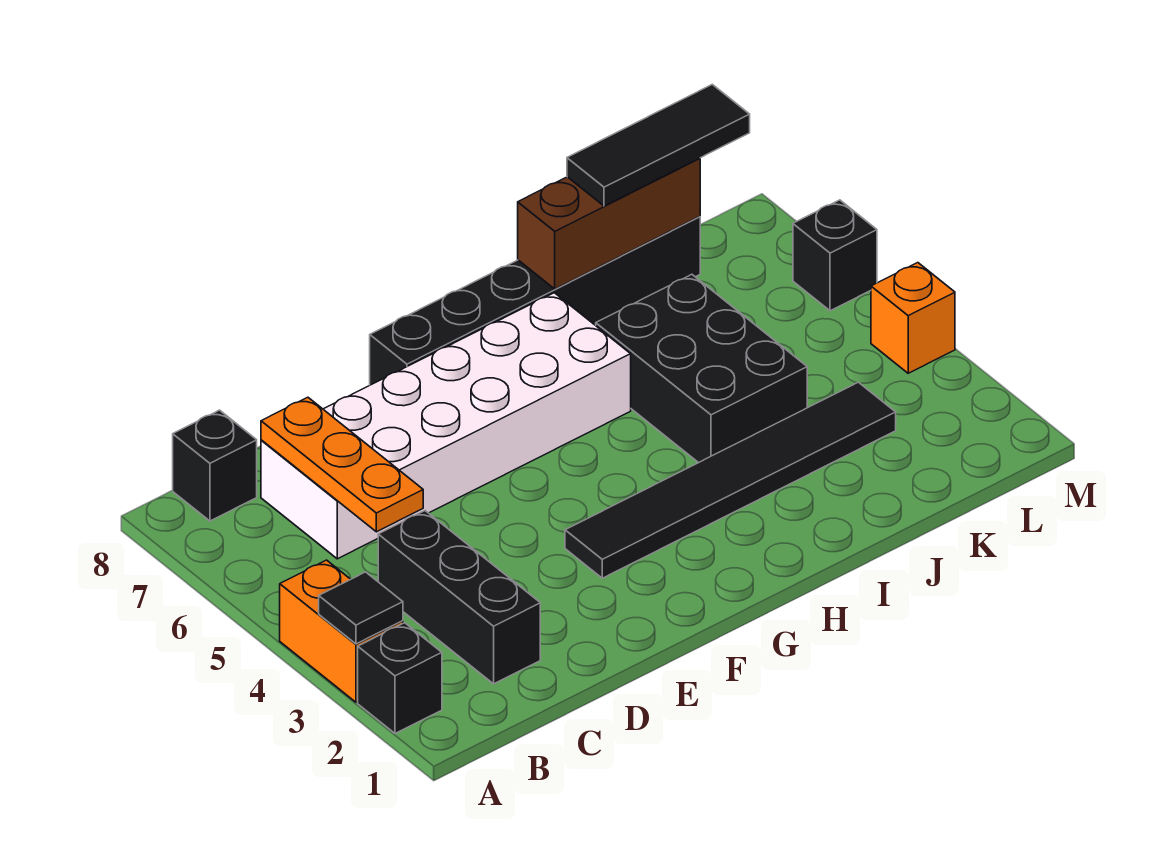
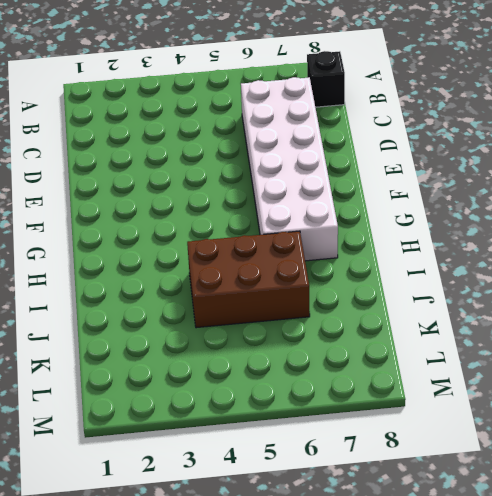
brown brick I4:J6 level 1 -> black brick I4:J6 level 1
none -> black brick A2 level 1
none -> orange brick A3:A4 level 1
none -> black brick C2:C4 level 1

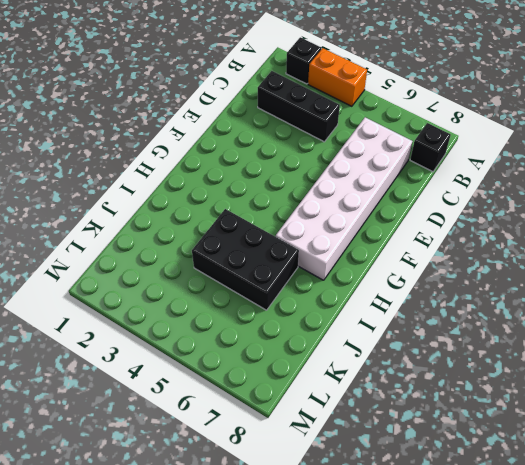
none -> black tile F3:K3 level 1
none -> black brick F8:K8 level 1
none -> orange brick M4 level 1

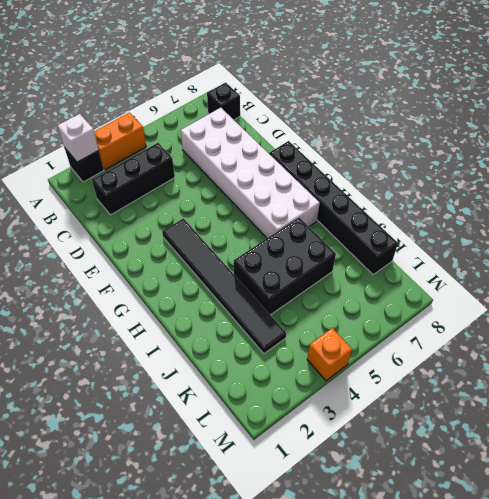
white brick A2 level 2 -> none
none -> black brick M6 level 1
none -> black tile A3 level 2
none -> orange plate C5:C7 level 2

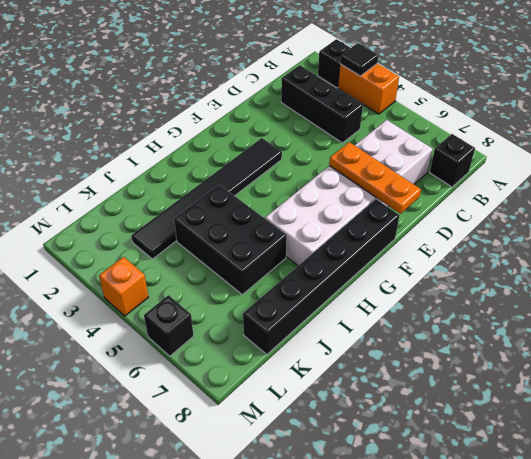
orange plate E6:E8 level 2 -> orange plate C5:C7 level 2
none -> brown brick I8:K8 level 2
none -> black tile J8:L8 level 3

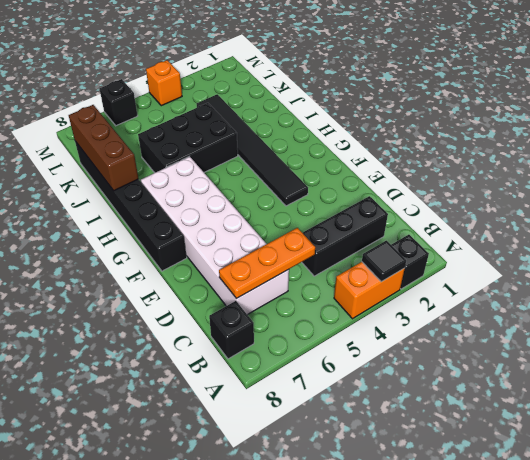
none -> black tile J8:L8 level 3

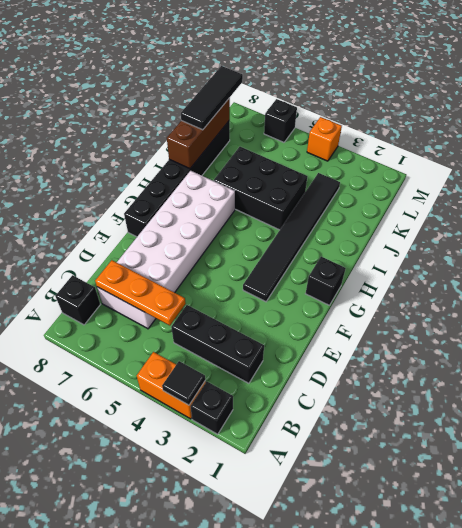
black brick G1 level 1 -> none

